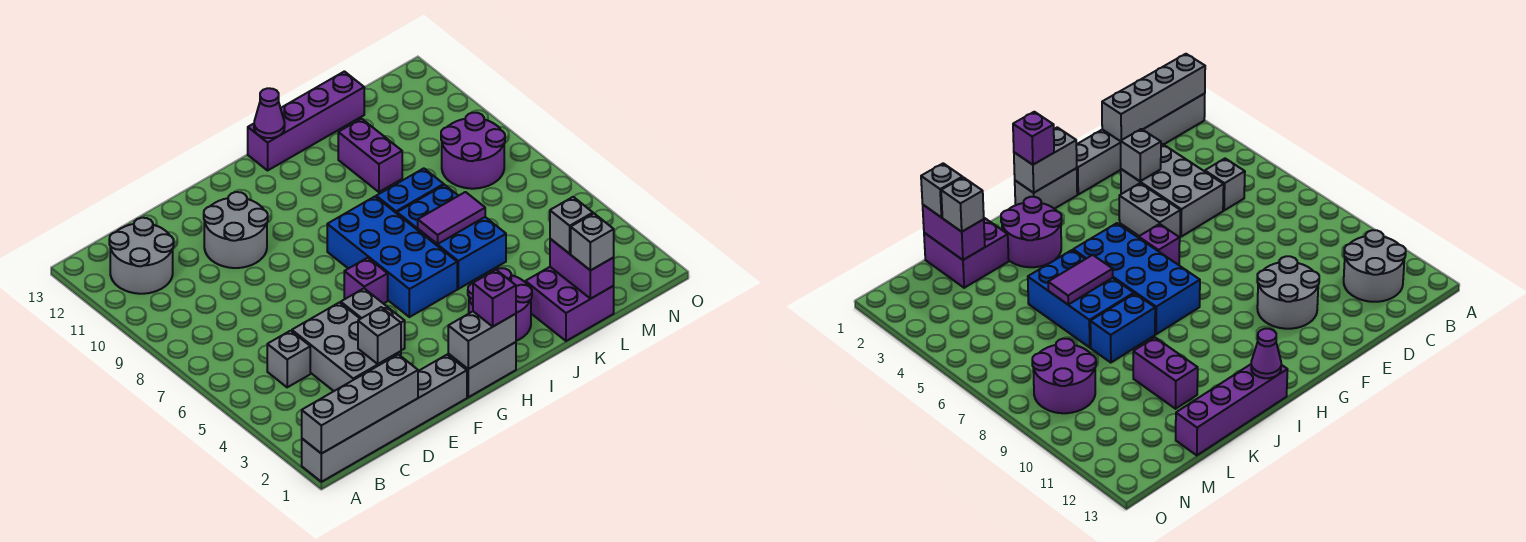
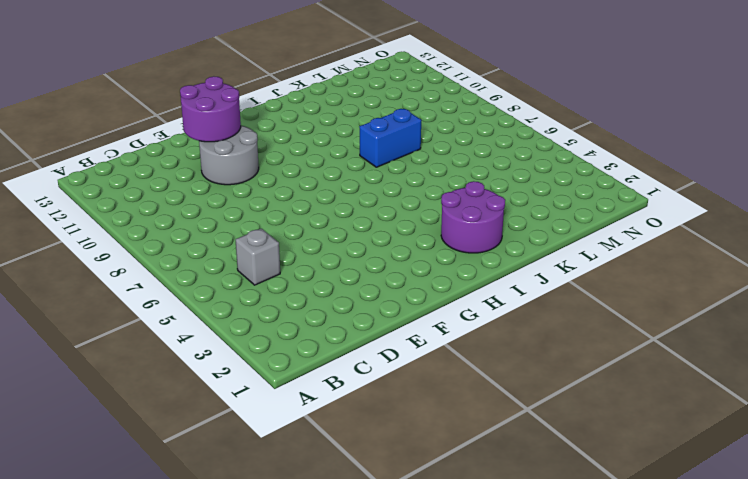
purple round brick E11:F12 level 2 -> purple round brick M8:N9 level 1
none -> grey brick A1:F1 level 1
none -> grey round brick B11:C12 level 1
none -> grey brick D3:E5 level 1

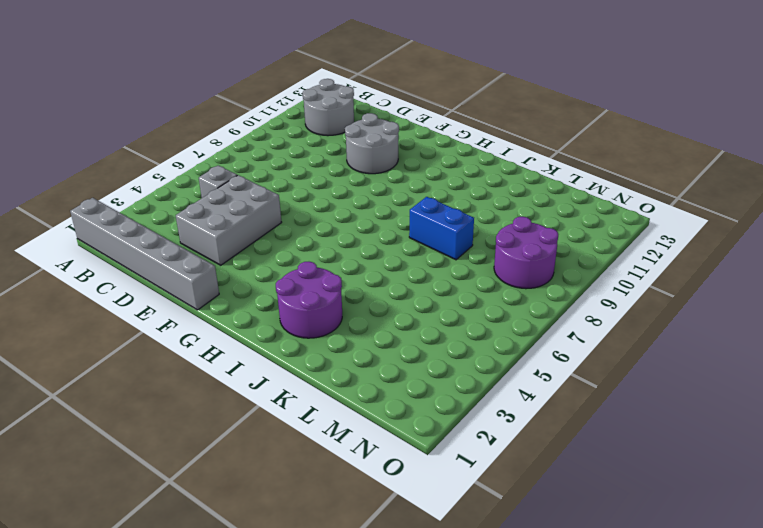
none -> grey brick F4:F5 level 1
none -> grey brick G1:H1 level 1
none -> purple brick G6 level 1

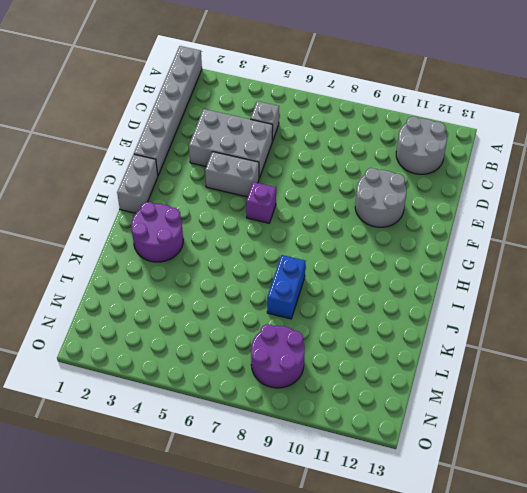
none -> blue brick H5:I8 level 1
none -> purple brick I13:L13 level 1
none -> blue brick J5:K7 level 1

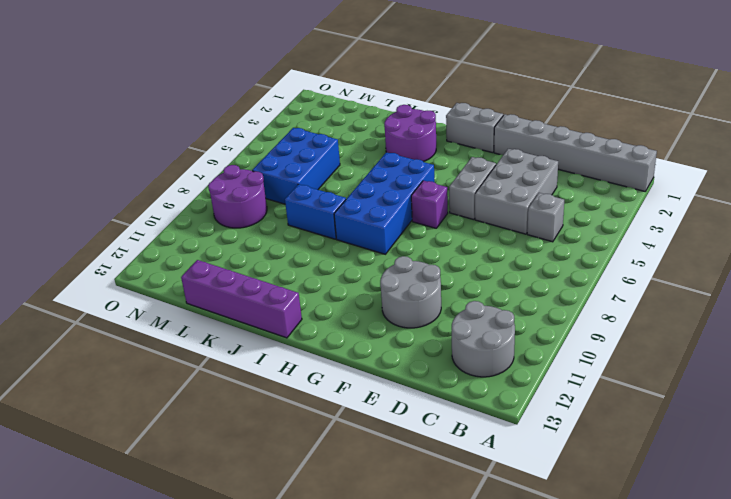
blue brick L5:M7 level 1 -> blue brick J5:K7 level 1
none -> purple brick K1:L2 level 1
none -> purple brick K10:K11 level 1
none -> grey brick A1:D1 level 2

